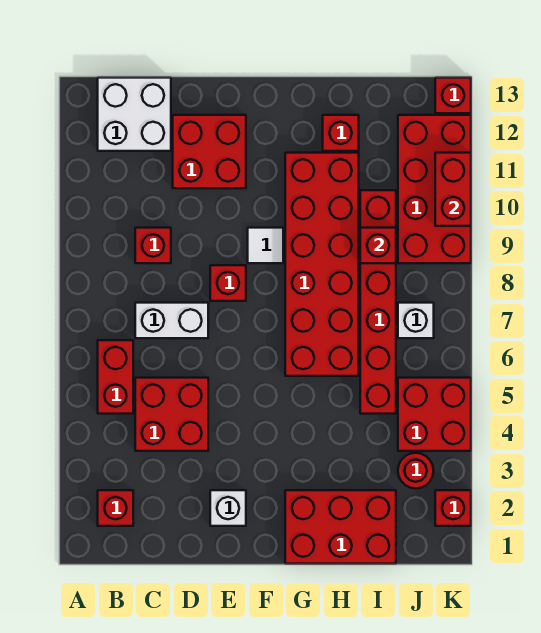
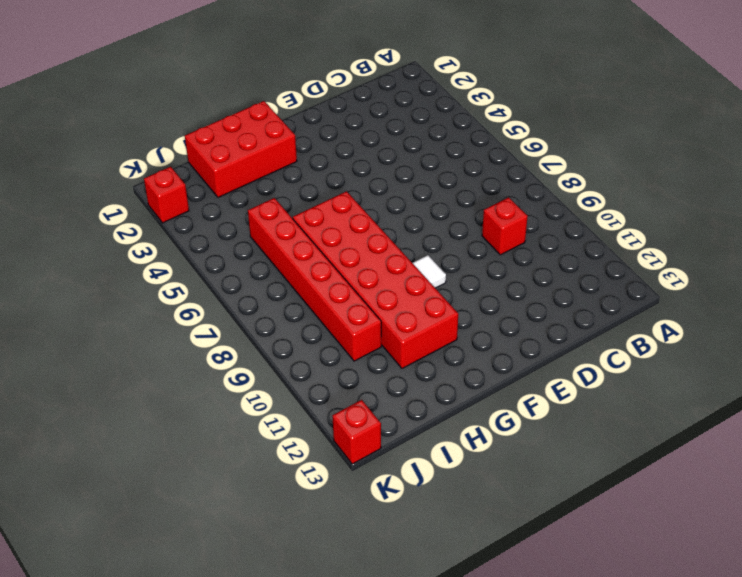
none -> red brick B2 level 1
none -> red brick B5:B6 level 1
none -> white brick B12:C13 level 1

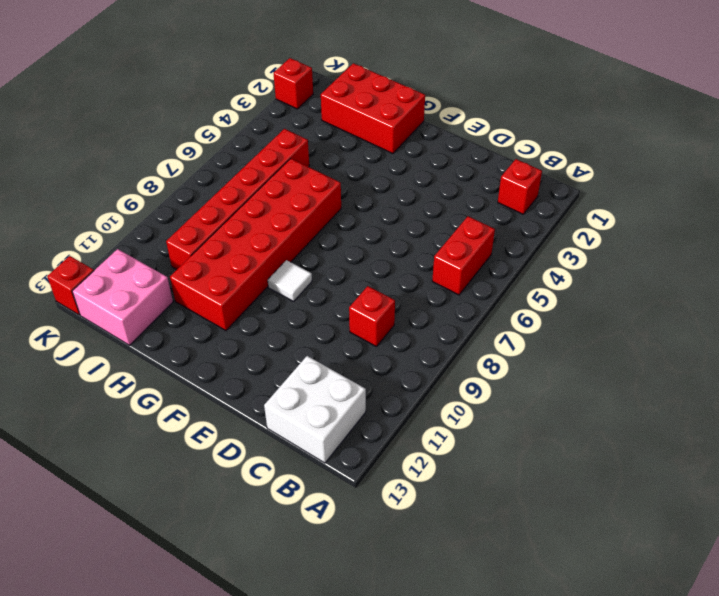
pink brick I12:J13 level 1 -> red brick J9:K12 level 1
none -> red brick C4:D5 level 1
none -> white brick C7:D7 level 1
none -> red brick D11:E12 level 1

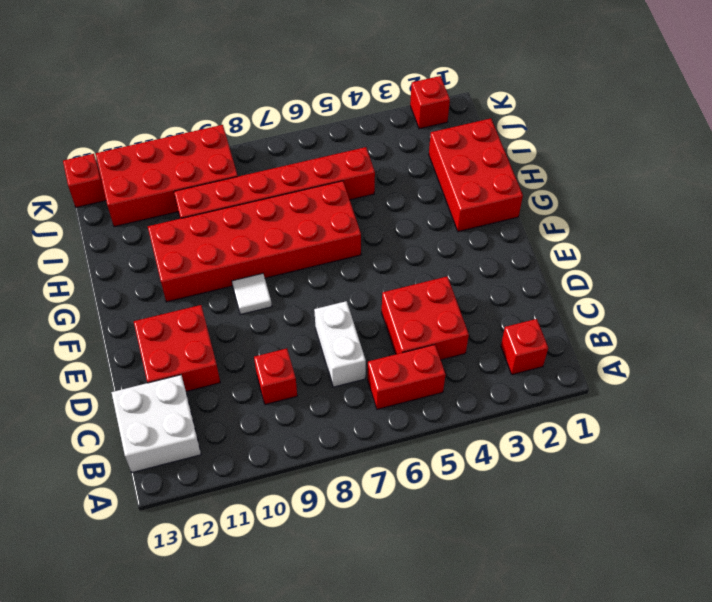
none -> white brick E2 level 1
none -> red brick E8 level 1
none -> red brick H12 level 1

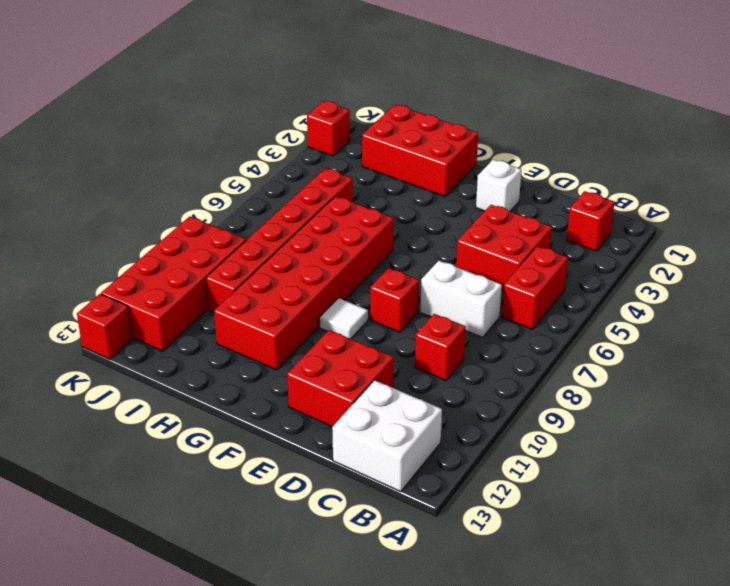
none -> red brick H12 level 1
none -> red round brick J3 level 1
none -> red brick J4:K5 level 1

